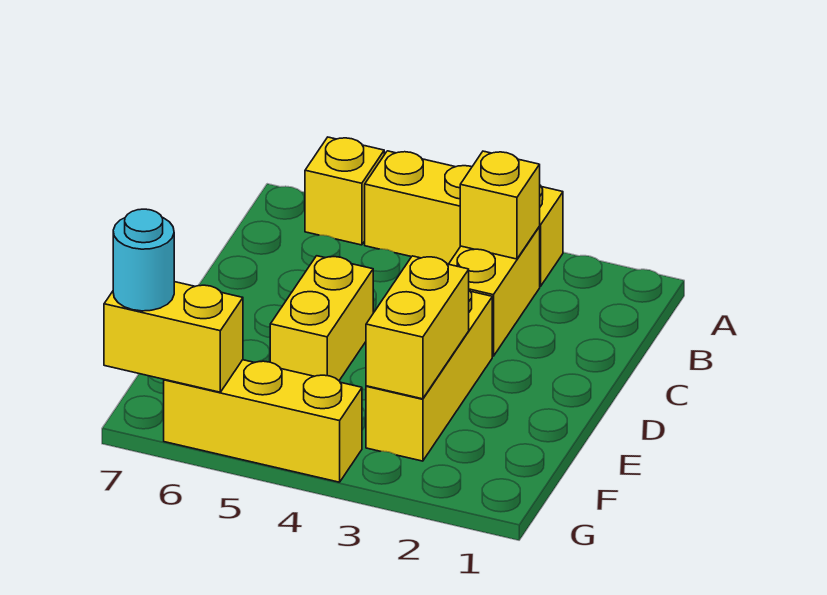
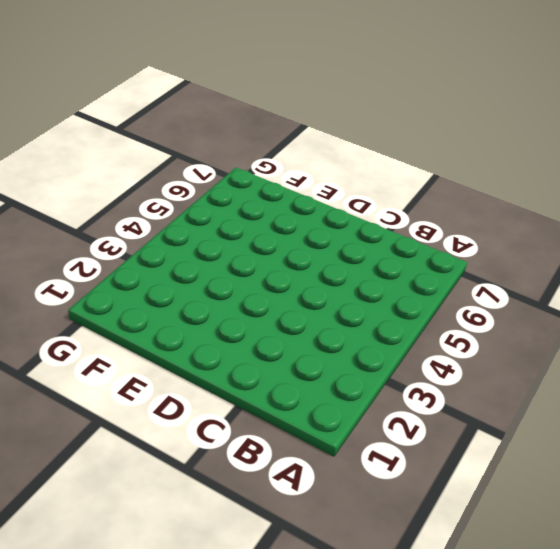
none -> yellow brick A3:A5 level 1
none -> yellow brick A6 level 1

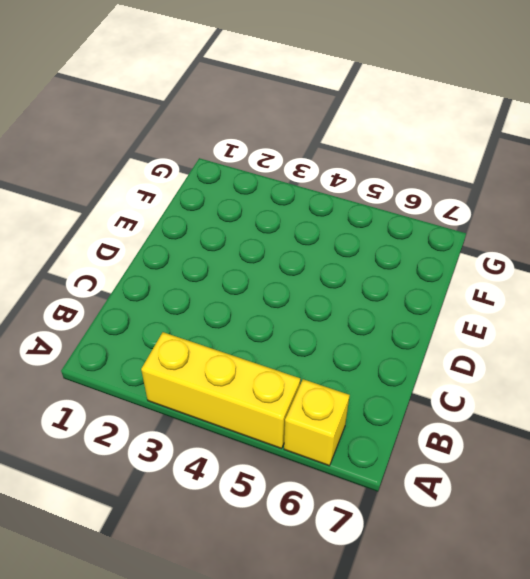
none -> yellow brick B3:C3 level 1
none -> yellow brick D3:F3 level 1

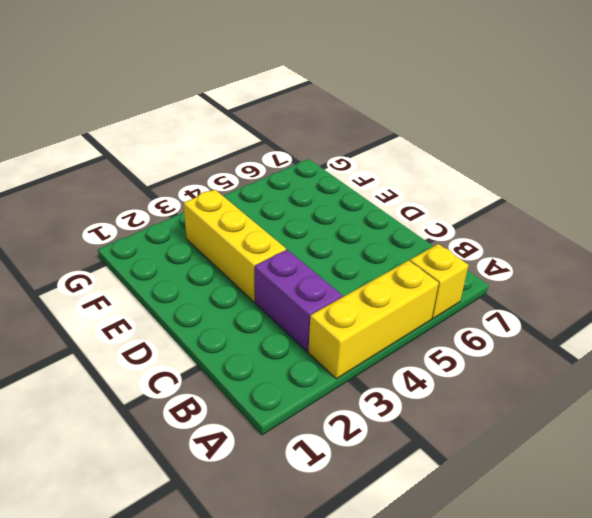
purple brick B3:C3 level 1 -> yellow brick B3:C3 level 1
none -> yellow brick D5:E5 level 1
none -> yellow brick G4:G6 level 1

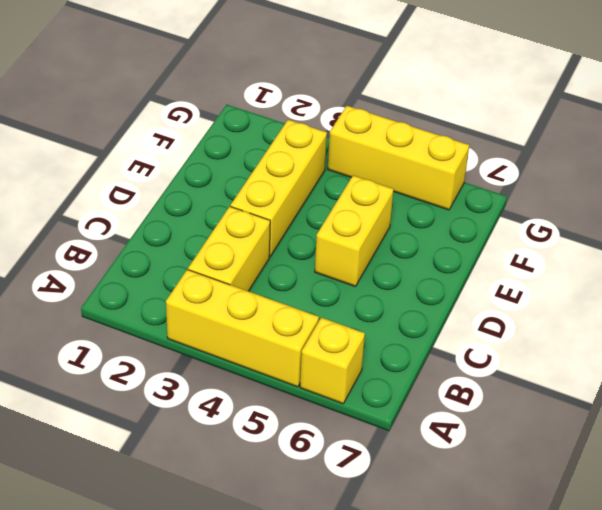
none -> yellow brick B3 level 2
none -> yellow brick E3:F3 level 2

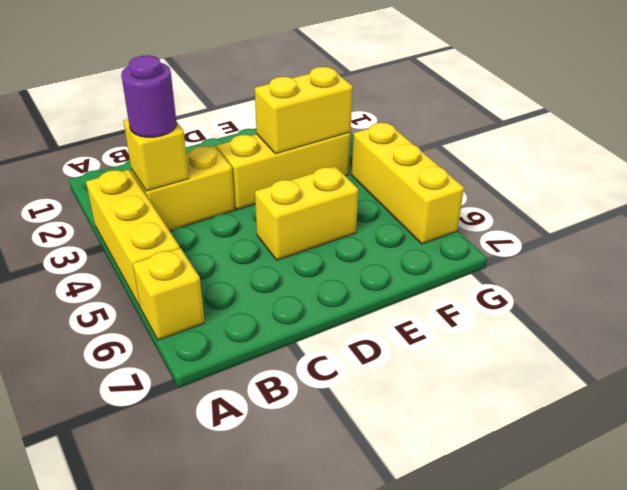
purple round brick B3 level 3 -> none
none -> yellow brick G6:G7 level 2
none -> cyan round brick G7 level 3

